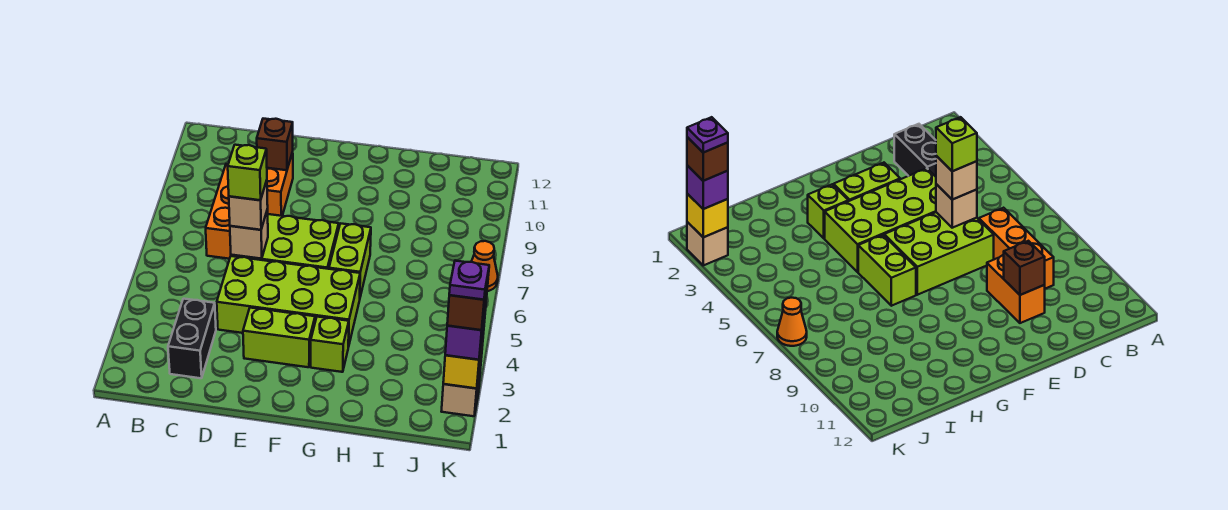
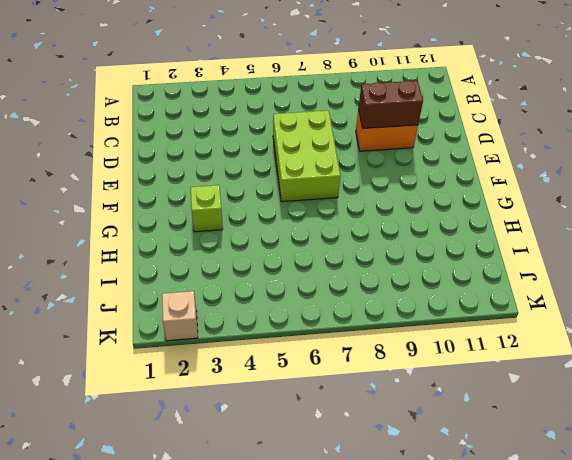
brown brick D9:D10 level 2 -> brown brick D10 level 2
none -> black brick C2:C3 level 1
none -> orange brick C7:C9 level 1
none -> lime brick D4:G5 level 1

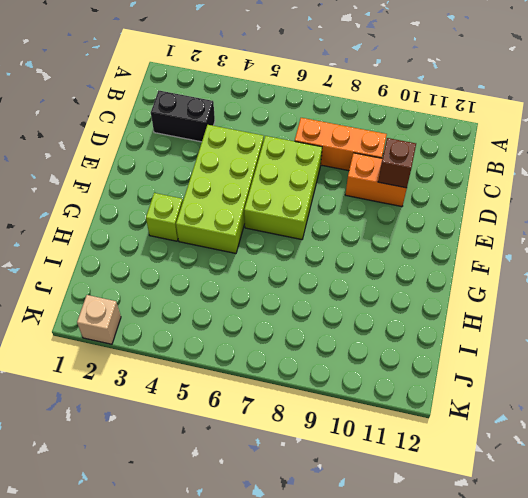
none -> lime brick E3:F3 level 1
none -> lime brick G6:G7 level 1
none -> orange cone K7 level 1

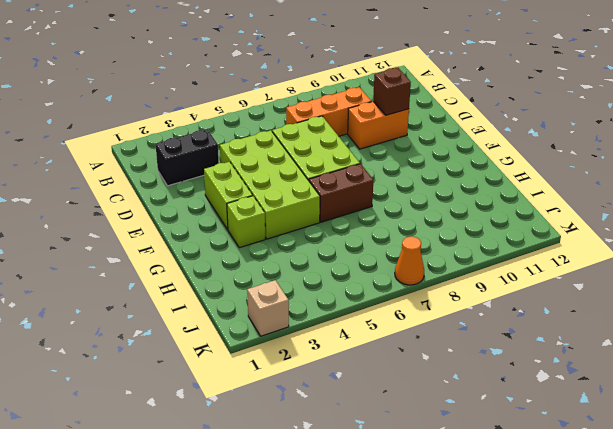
brown brick G6:G7 level 1 -> lime brick G6:G7 level 1
none -> tan brick D6 level 2
none -> yellow brick K2 level 2
none -> tan brick D6 level 3

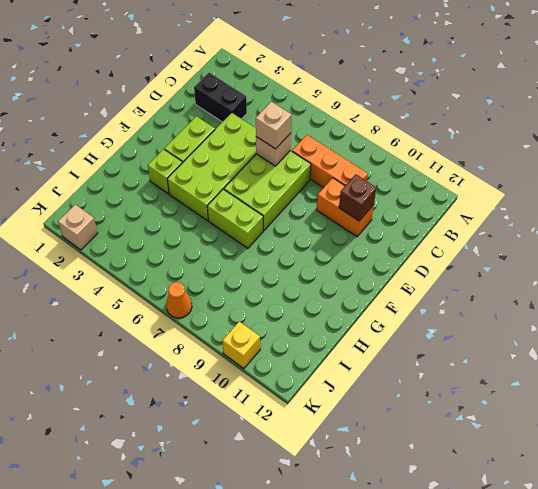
yellow brick K10 level 1 -> yellow brick K2 level 2
none -> purple brick K2 level 3
none -> lime brick D6 level 4
none -> brown brick K2 level 4

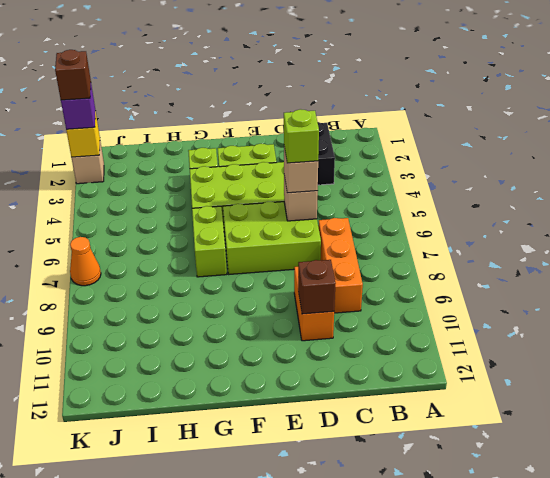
none -> purple plate K2 level 5

